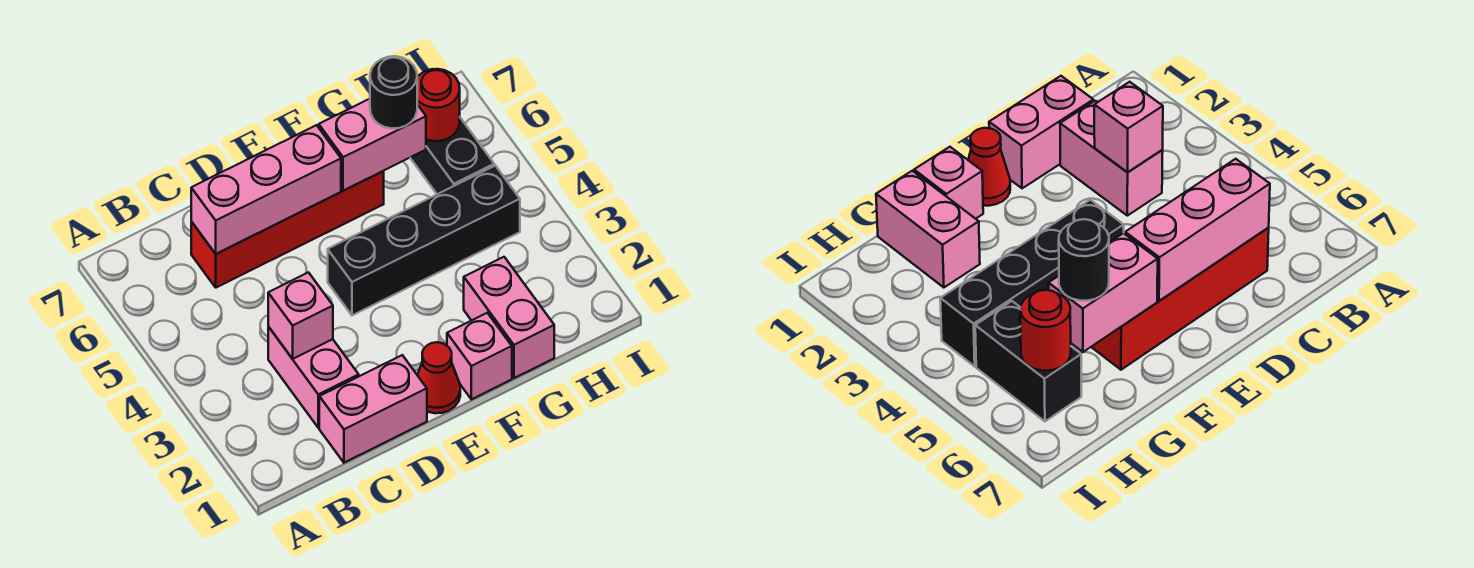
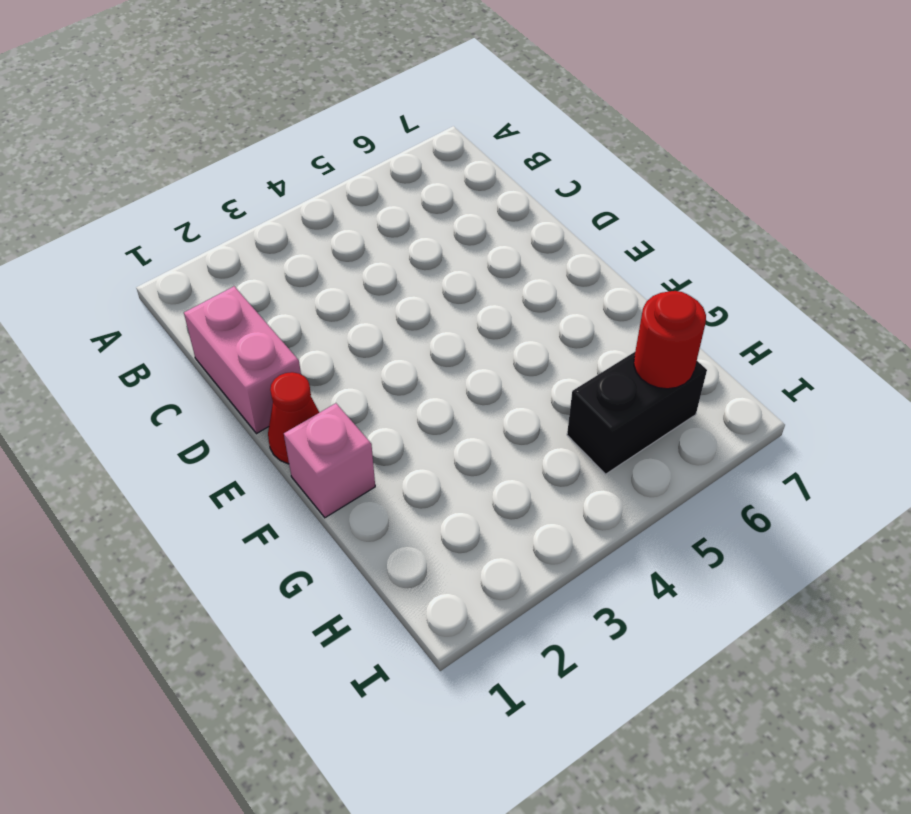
none -> pink brick C2:C3 level 1
none -> red brick C6:F6 level 1
none -> black brick E4:H4 level 1

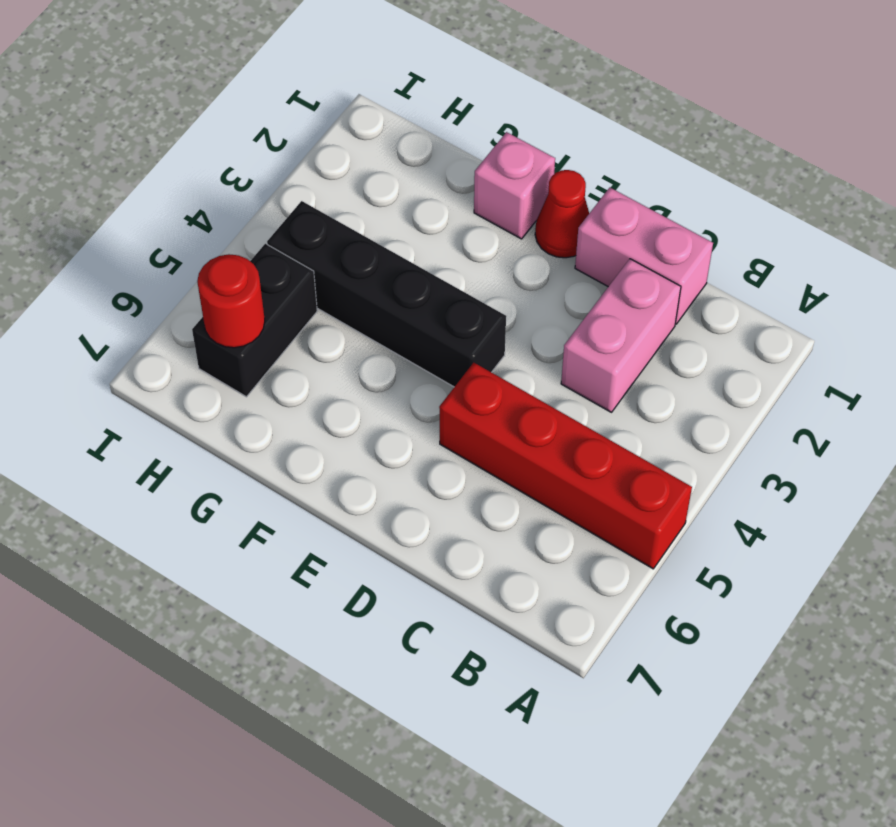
red brick A5:D5 level 1 -> red brick C6:F6 level 1
none -> pink brick G1:G2 level 1
none -> pink brick C3 level 2
none -> pink brick C6:E6 level 2

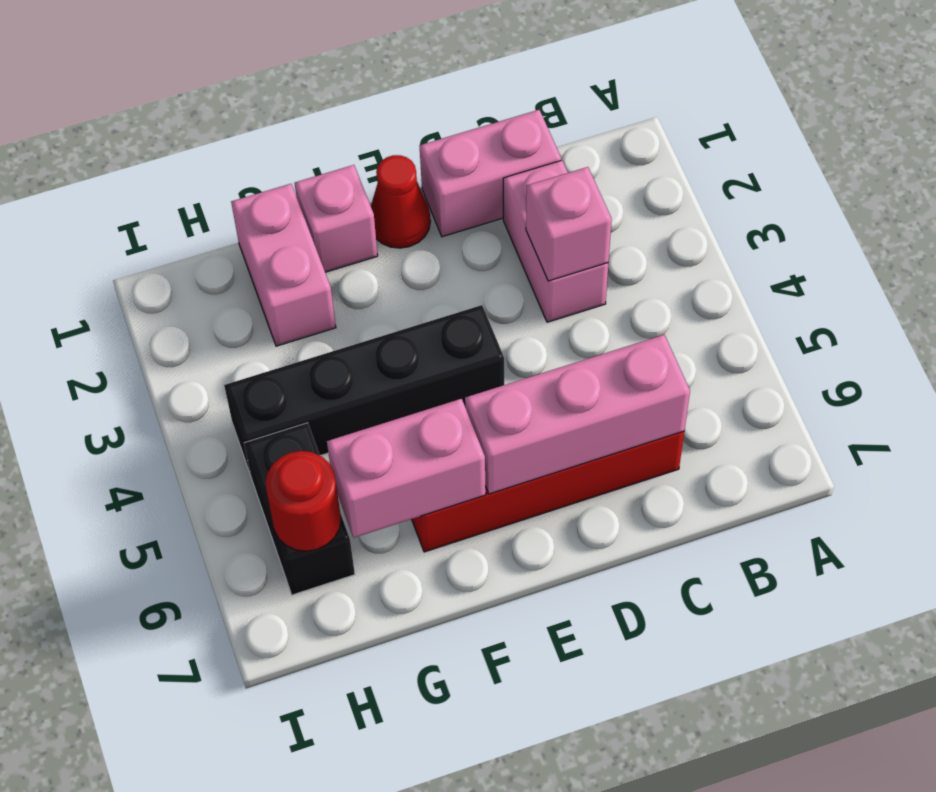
none -> black round brick G6 level 3

